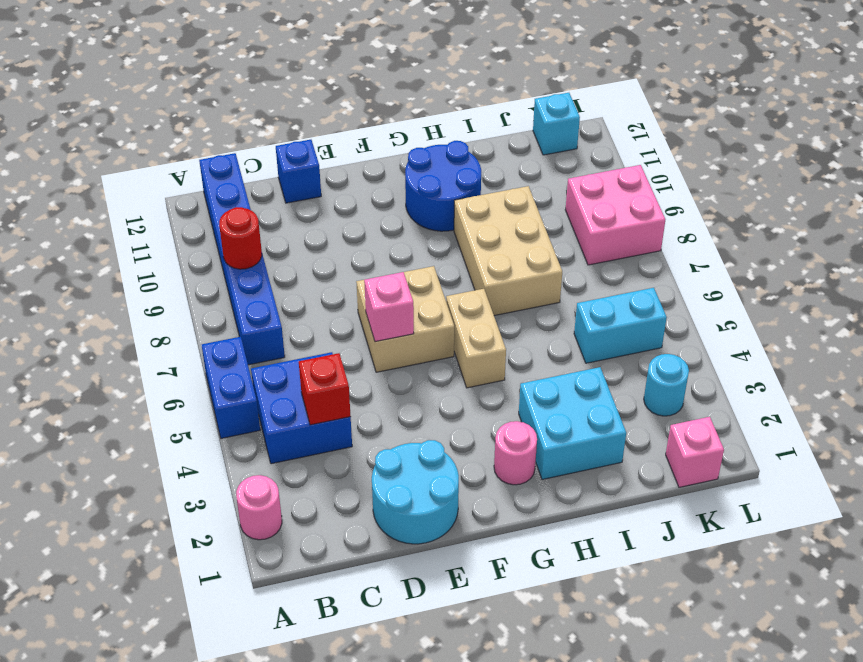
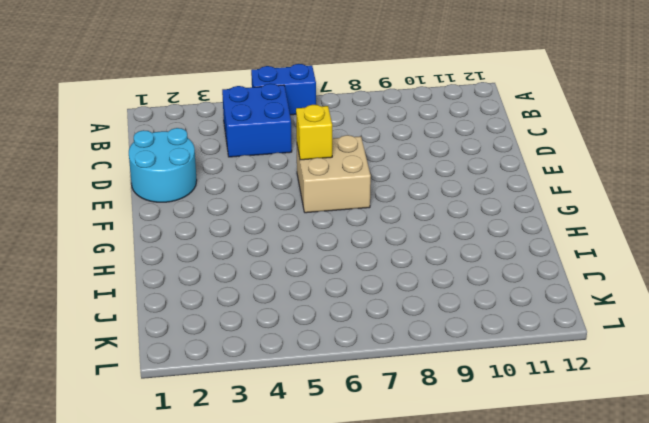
yellow brick E6 level 2 -> pink brick E6 level 2
none -> pink round brick A2 level 1
none -> blue brick B7:B12 level 1
none -> blue brick D12 level 1

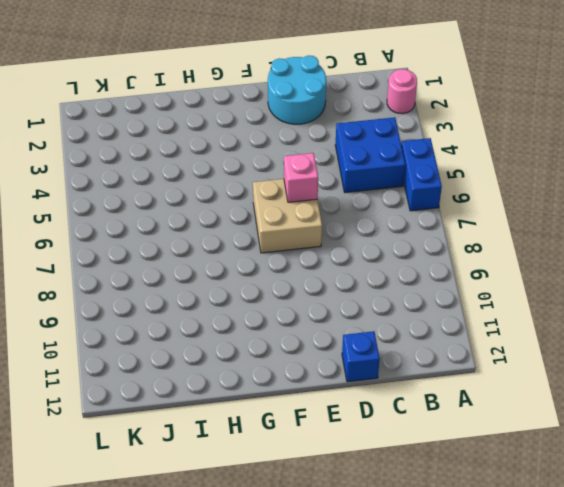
none -> blue brick B7:B12 level 1
none -> pink round brick G2 level 1
none -> tan brick G5:G6 level 1

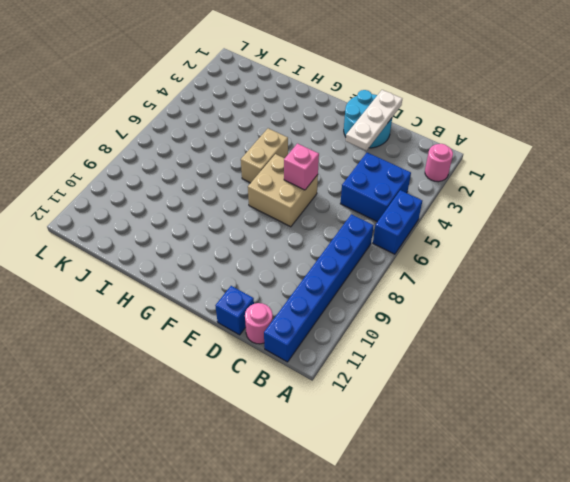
pink round brick C12 level 1 -> pink round brick G2 level 1
white plate D1:D3 level 2 -> none
none -> blue round brick G10:H11 level 1
none -> cyan brick H2:I3 level 1
none -> tan brick H7:I9 level 1

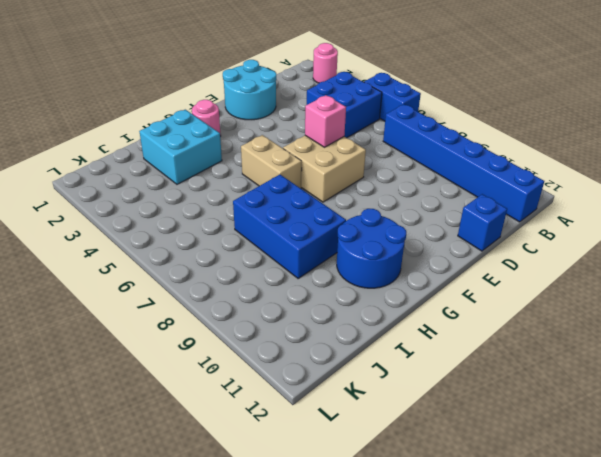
blue brick H7:I9 level 1 -> tan brick H7:I9 level 1
none -> cyan brick J5:K5 level 1
none -> pink brick K1 level 1
none -> cyan round brick K3 level 1

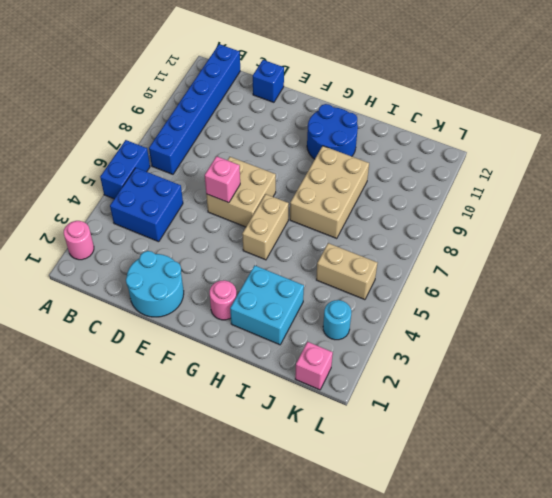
tan brick J5:K5 level 1 -> cyan brick J5:K5 level 1
none -> pink brick K8:L9 level 1
none -> cyan brick K12 level 1
none -> red round brick B9 level 2

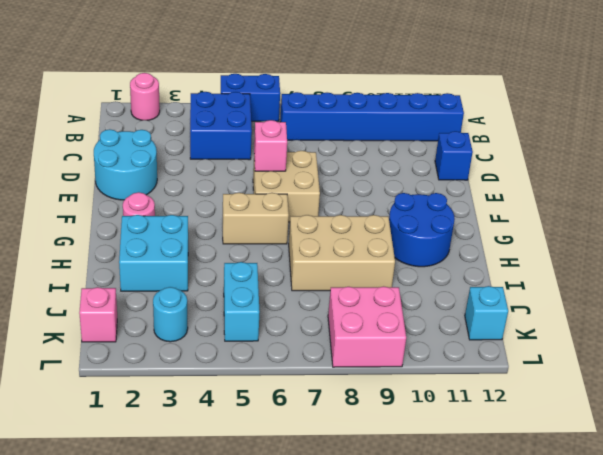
none -> red round brick B9 level 2
none -> red brick C4 level 2

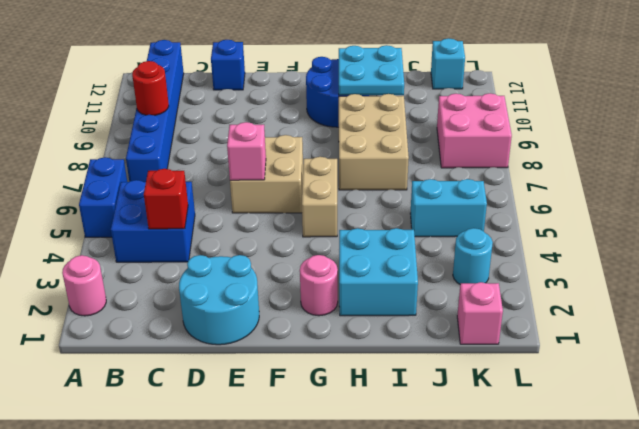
cyan plate H10:I11 level 2 -> none

